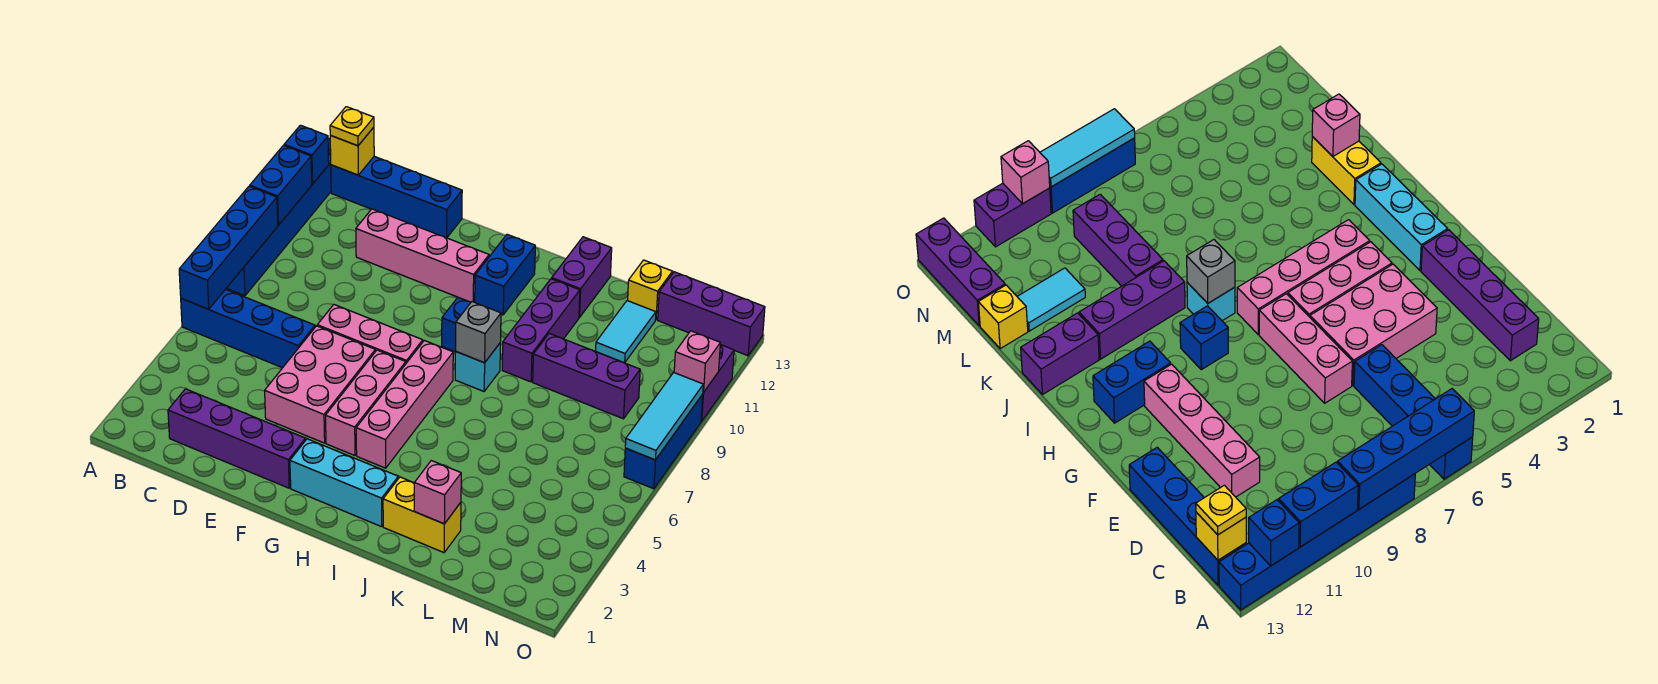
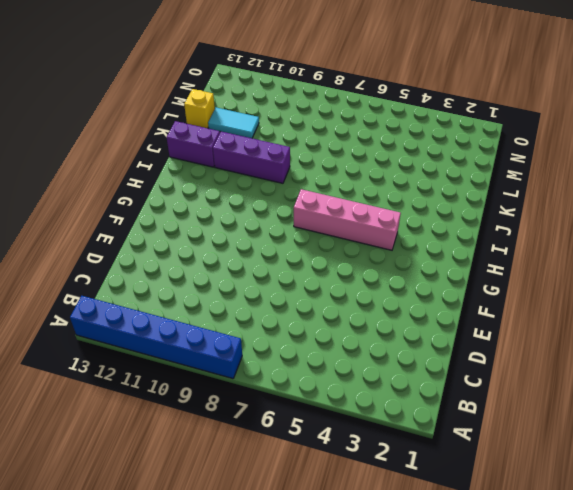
none -> blue brick A6:D6 level 1
none -> blue brick B13:E13 level 1
none -> purple brick C2:F2 level 1
none -> pink brick D11:G11 level 1

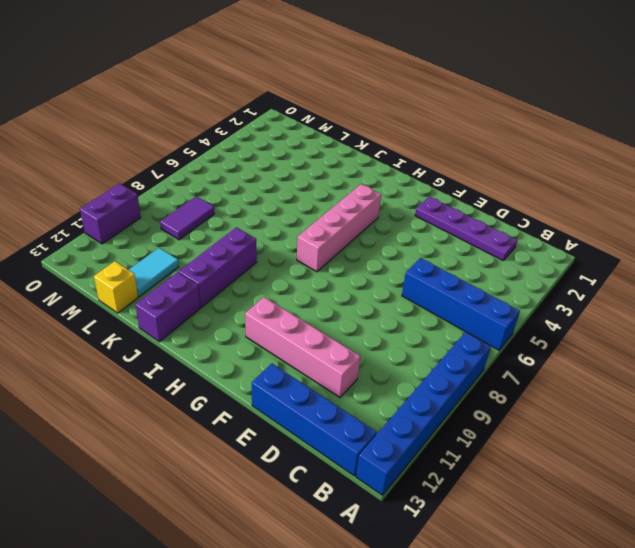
purple plate C2:F2 level 1 -> purple brick C2:F2 level 1
purple tile M8:M9 level 1 -> purple brick K9:M9 level 1
none -> pink brick E4:F6 level 1
none -> pink brick E7:G7 level 1
none -> cyan brick G2:I2 level 1
none -> pink brick G4:G6 level 1

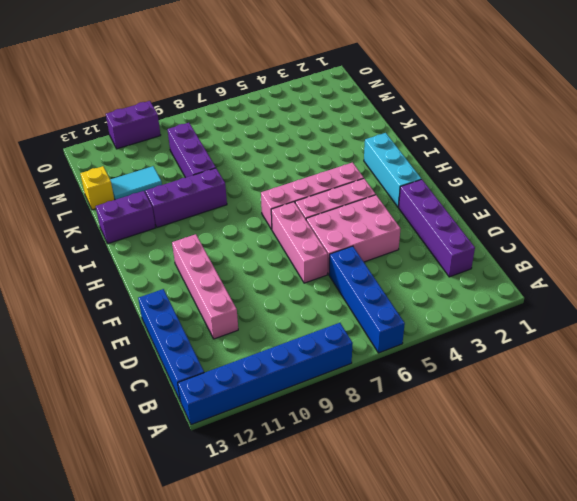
none -> blue brick H9 level 1
none -> blue brick H11:H12 level 1
none -> cyan brick I8 level 1
none -> yellow brick J2:K2 level 1

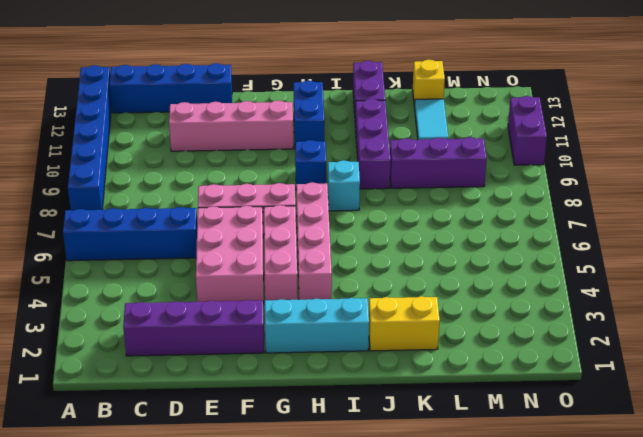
none -> purple brick M13:O13 level 1
none -> blue brick O7:O9 level 1
none -> blue brick A6:A9 level 2
none -> blue brick A10:A11 level 2

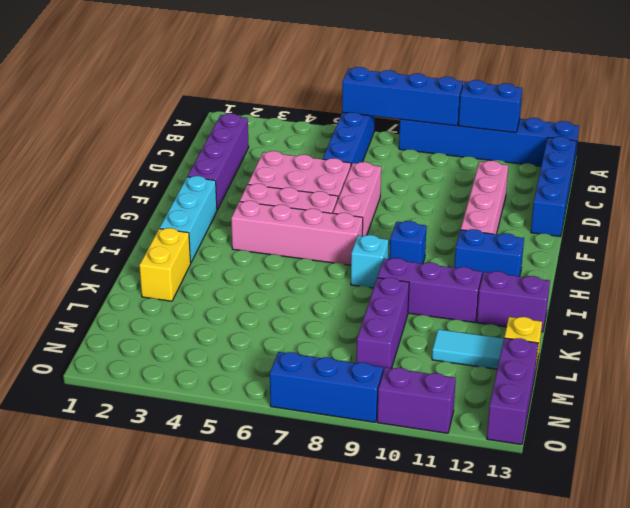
none -> blue brick A12 level 2
none -> yellow brick B13 level 2
none -> grey brick I8 level 2
none -> pink brick K2 level 2

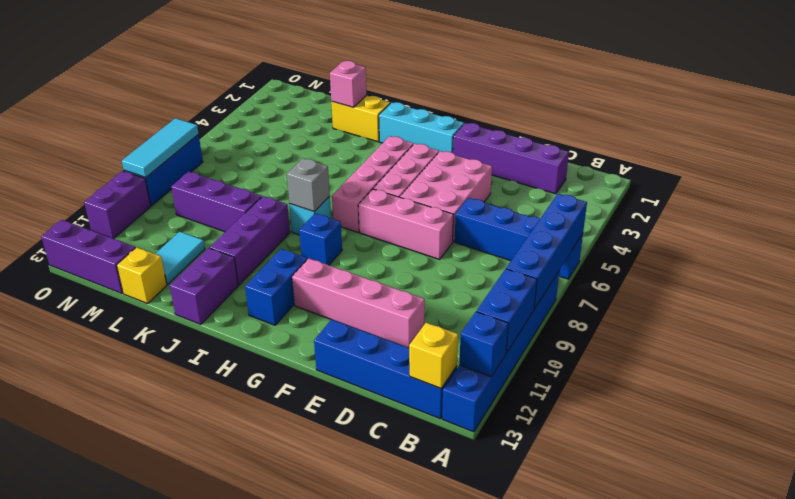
none -> pink brick O10 level 2
none -> yellow plate B13 level 3

